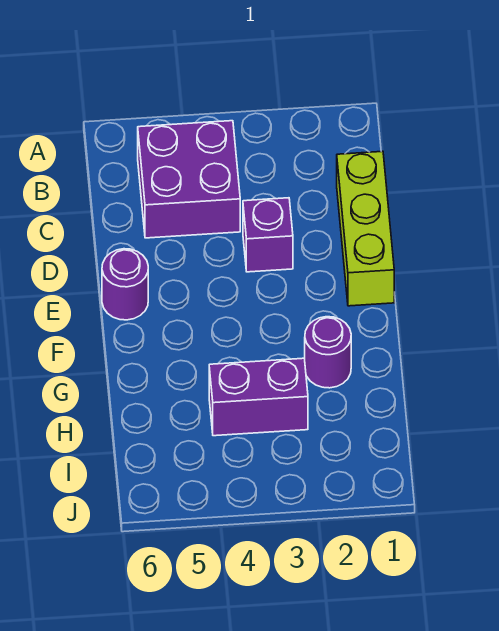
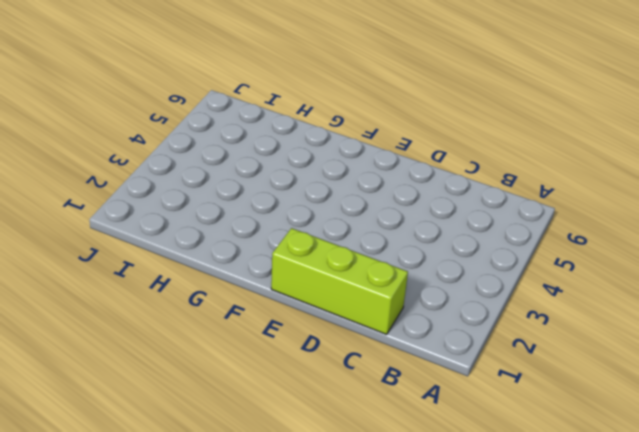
none -> purple brick B4:C5 level 1
none -> purple brick D3 level 1

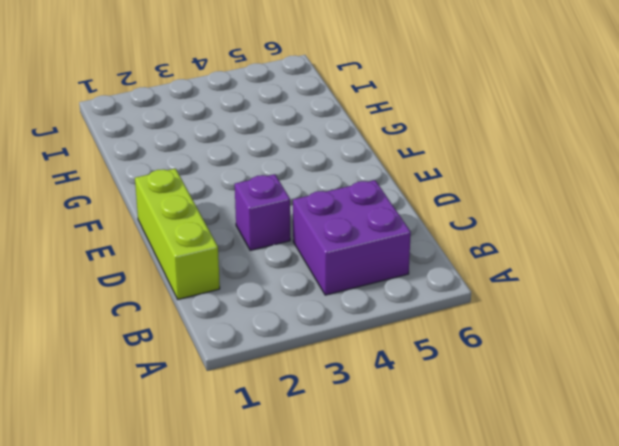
none -> purple round brick E6 level 1
none -> purple round brick G2 level 1

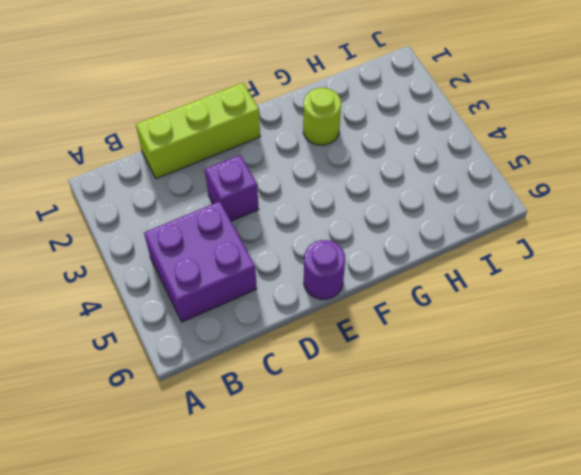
lime round brick G2 level 1 -> purple round brick G2 level 1
none -> purple brick H3:H4 level 1

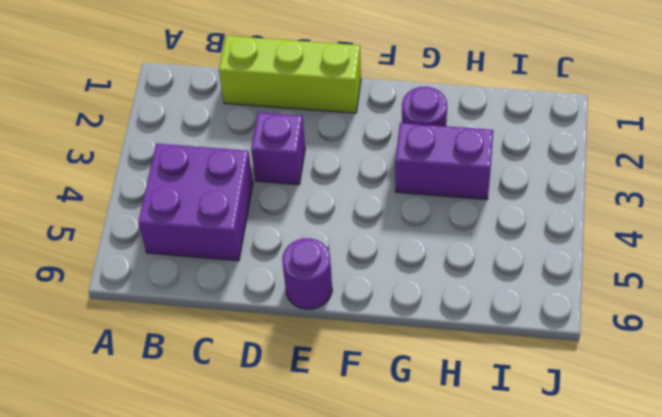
purple brick G3:H3 level 1 -> purple brick H3:H4 level 1

